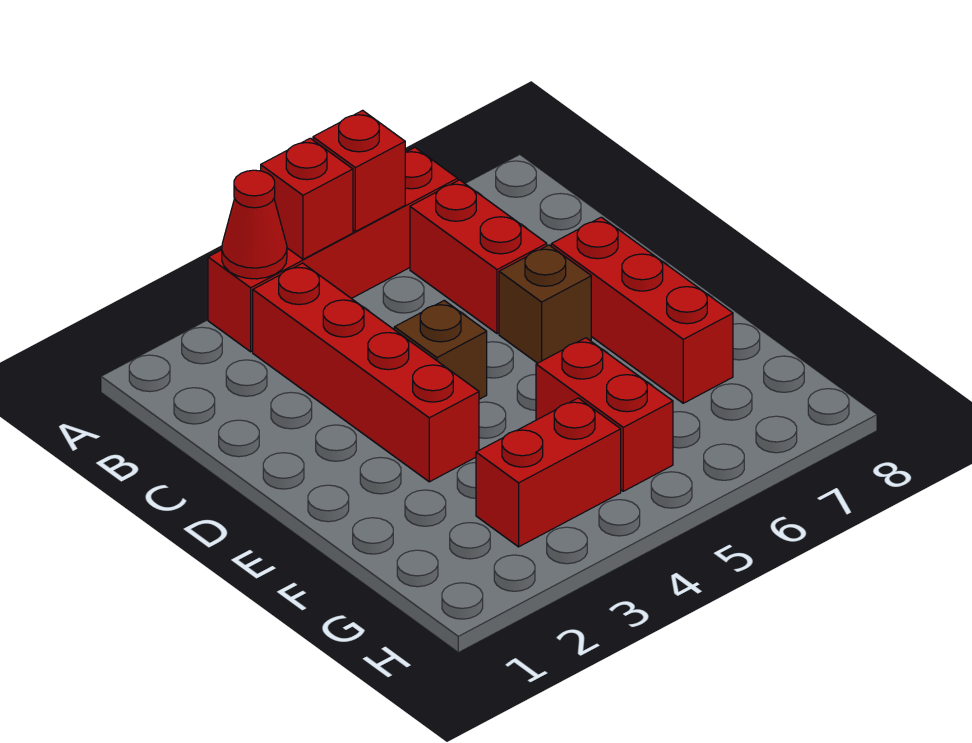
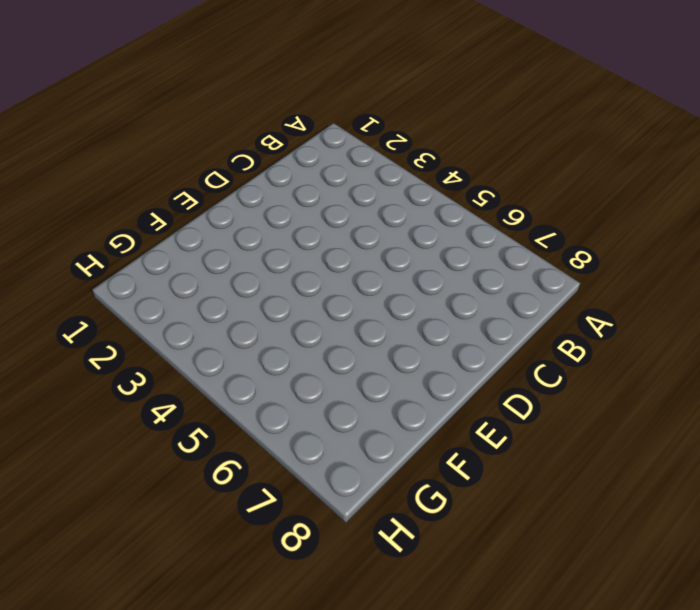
none -> red brick A3:A6 level 1
none -> red brick B3:E3 level 1

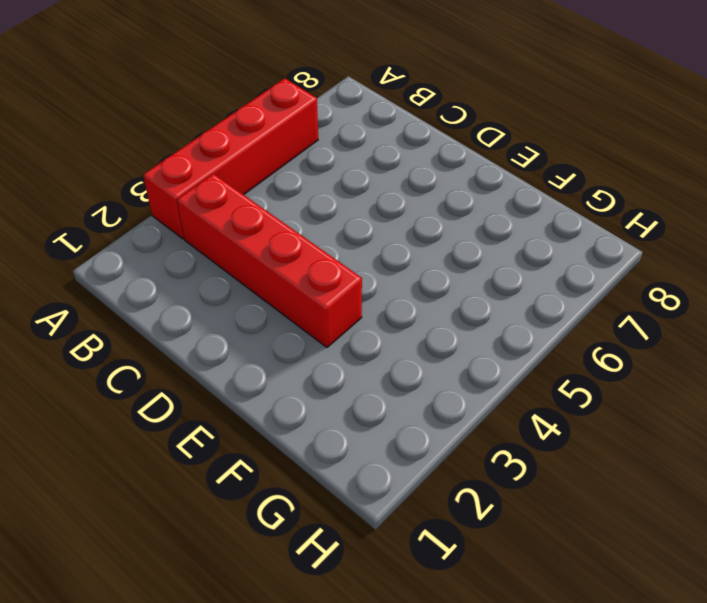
none -> red brick B6:C6 level 1
none -> brown brick D4 level 1

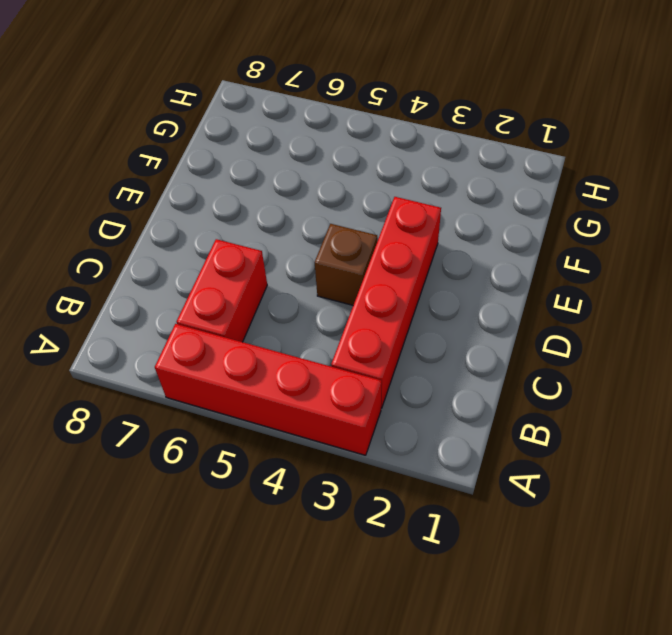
none -> brown brick D6 level 1
none -> red brick D7:F7 level 1

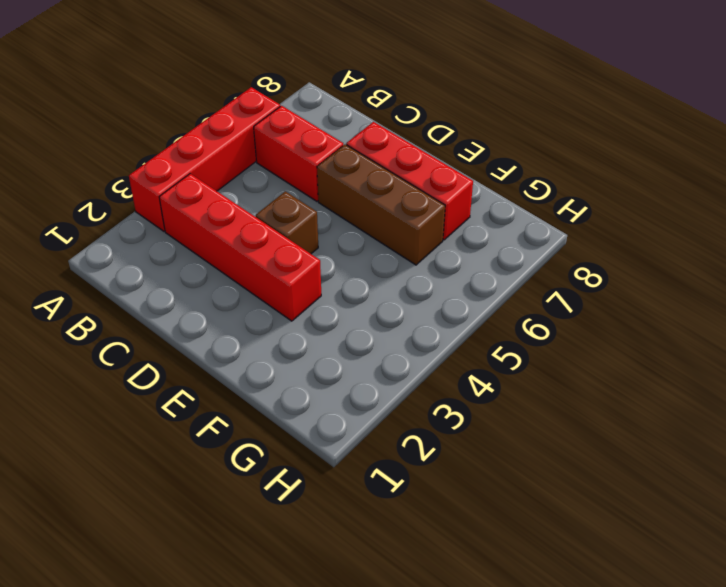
brown brick D6:F6 level 1 -> brown brick D6 level 1
none -> red brick F5:G5 level 1
none -> red brick G3:G4 level 1

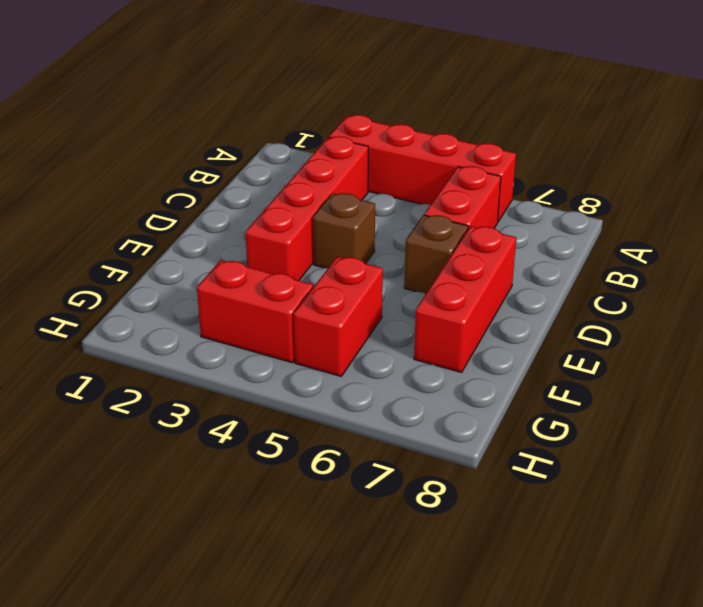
none -> red cone A3 level 2
none -> red brick A4 level 2

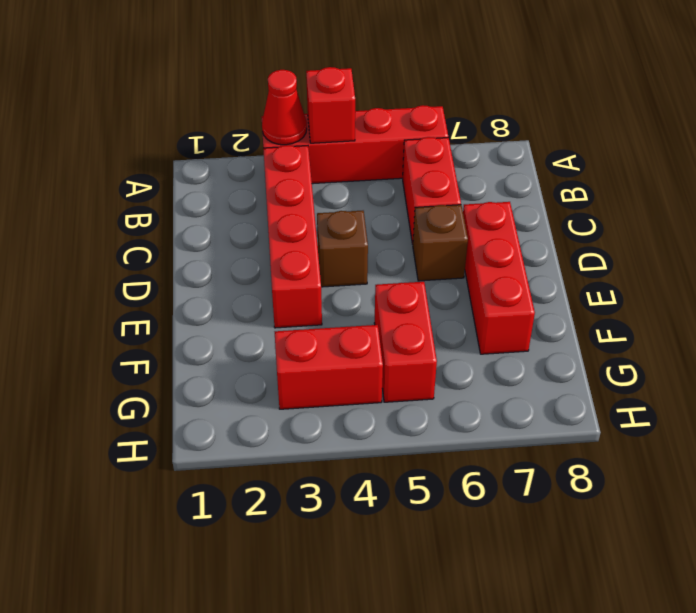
none -> red brick A5 level 2

